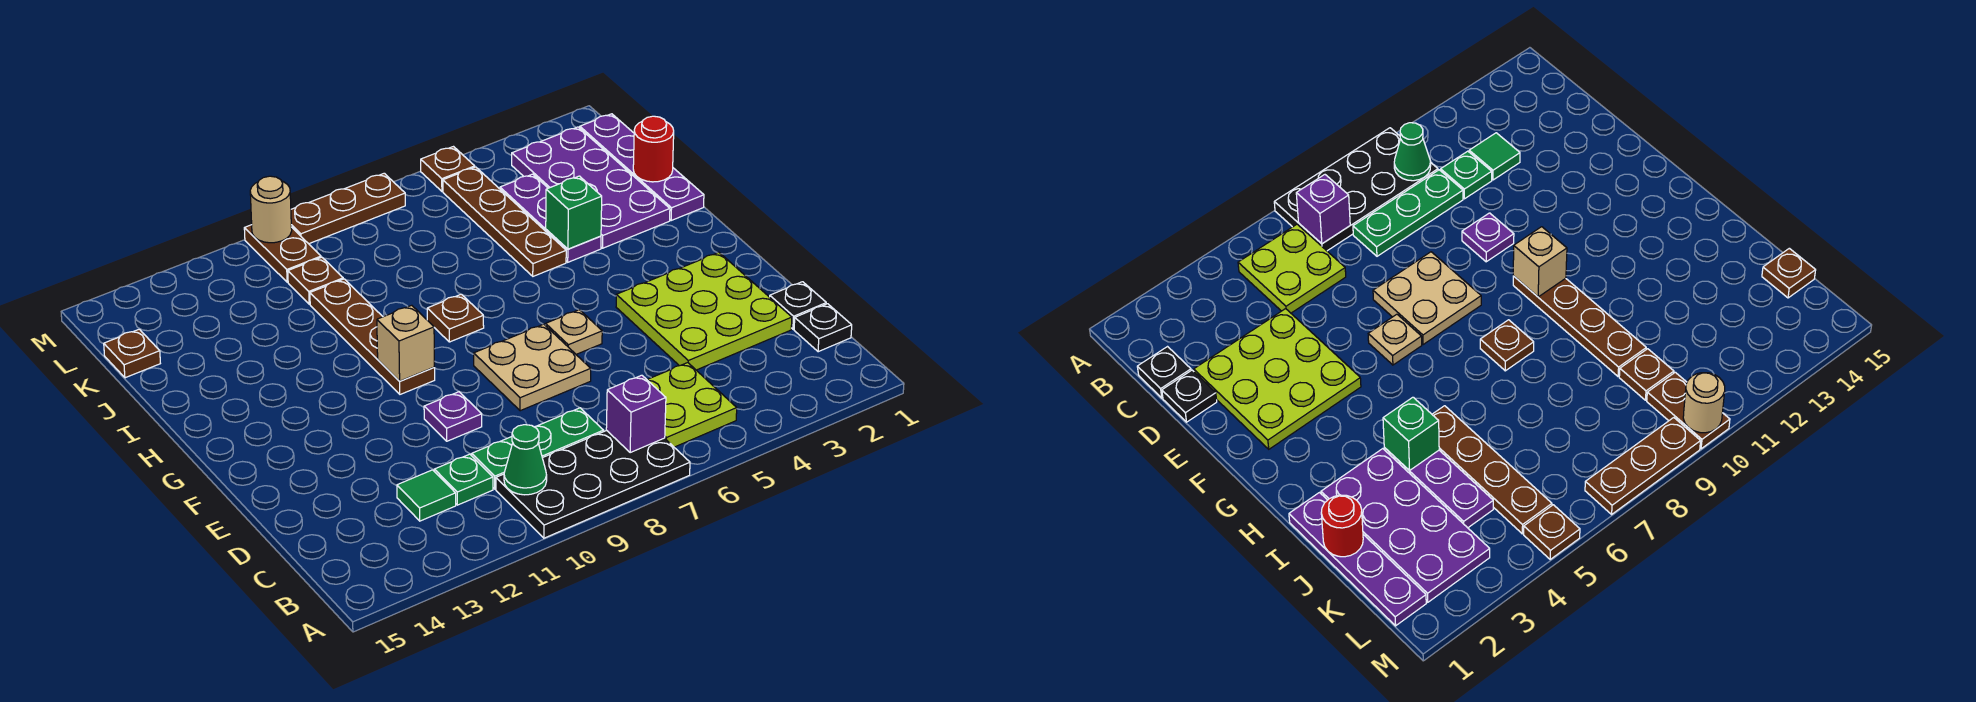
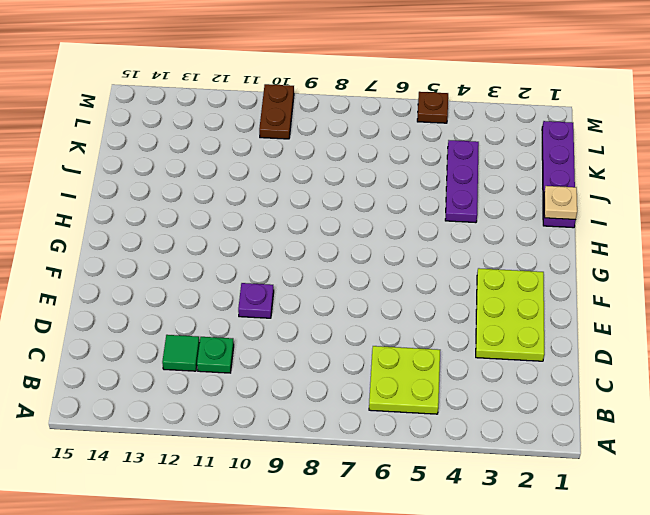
lime plate D2:F3 level 1 -> lime plate D2:F4 level 1
tan plate I1 level 2 -> tan plate F6 level 1
none -> black plate A7:B10 level 1
none -> black plate C1 level 1
none -> green plate C8:C10 level 1

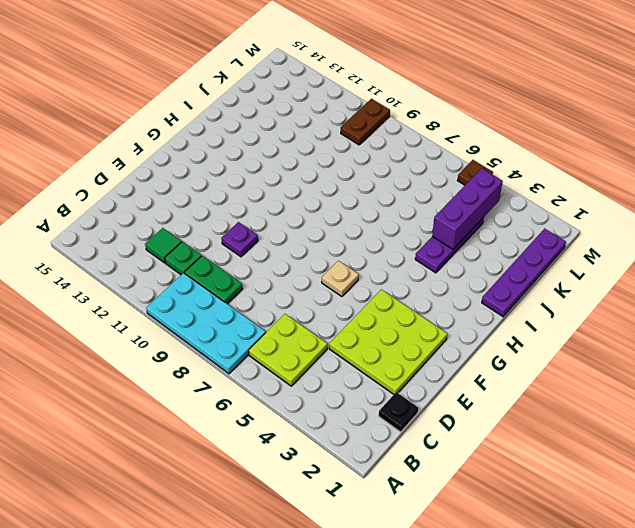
cyan plate A7:B10 level 1 -> black plate A7:B10 level 1
green plate C9:C10 level 1 -> green plate C8:C10 level 1
purple brick J4:L4 level 2 -> none
none -> black plate D1 level 1
none -> tan plate E7:F8 level 1
none -> brown plate G10:J10 level 1

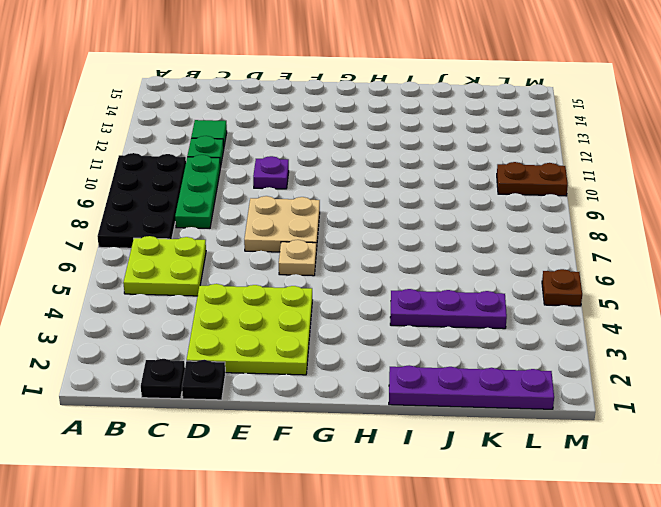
none -> brown plate G10:J10 level 1
none -> brown plate H8 level 1
none -> purple plate I2:L3 level 1

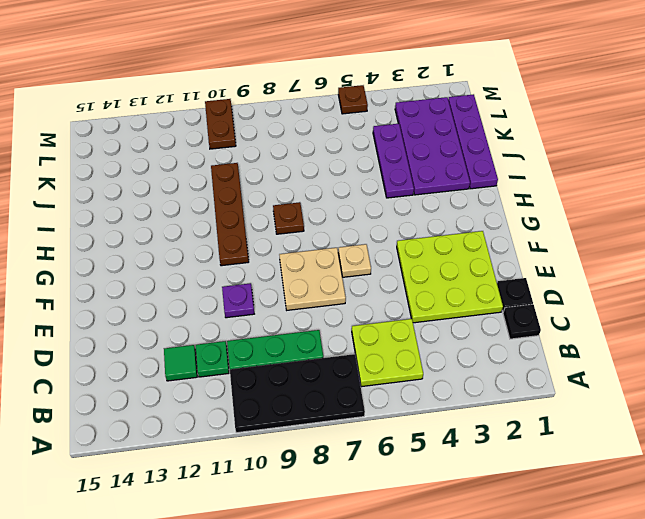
none -> brown plate I5:L5 level 1
none -> brown plate K10 level 1
none -> brown plate K15 level 1

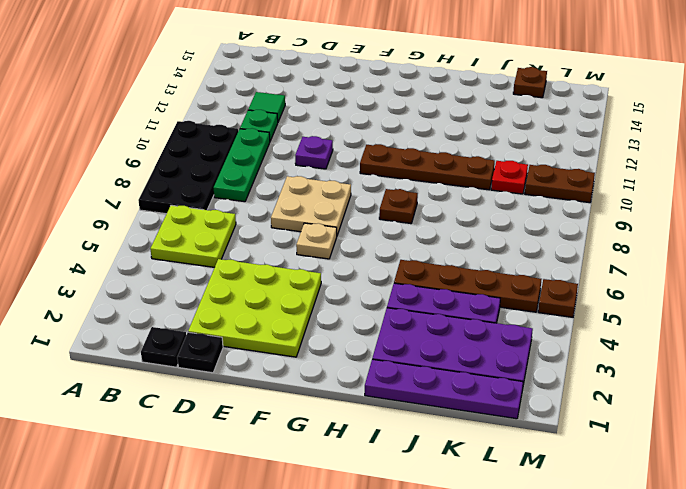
red plate K10 level 1 -> brown plate K10 level 1
none -> brown plate M7:M9 level 1
none -> purple brick B7 level 2
none -> green cone B10 level 2

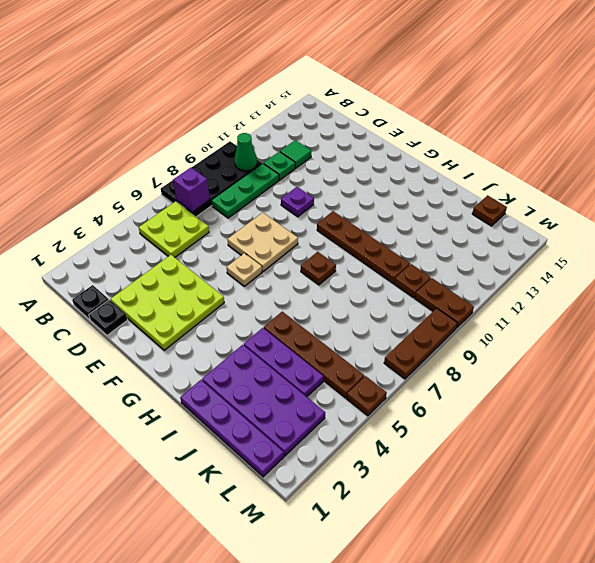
none -> tan brick G10 level 2
none -> green brick I4 level 2
none -> red round brick J1 level 2

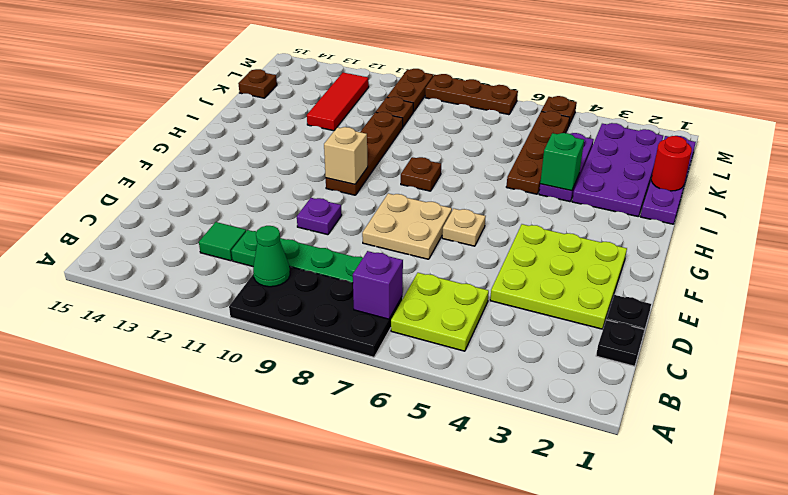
red tile J12:L12 level 1 -> none
none -> tan round brick M10 level 2

